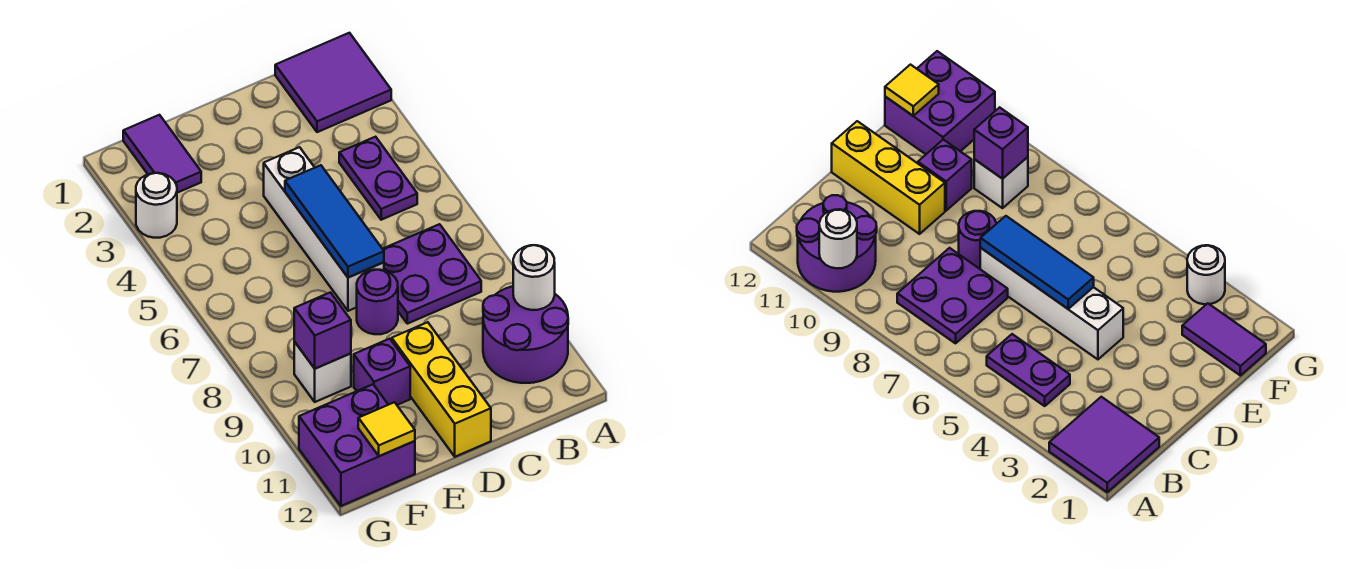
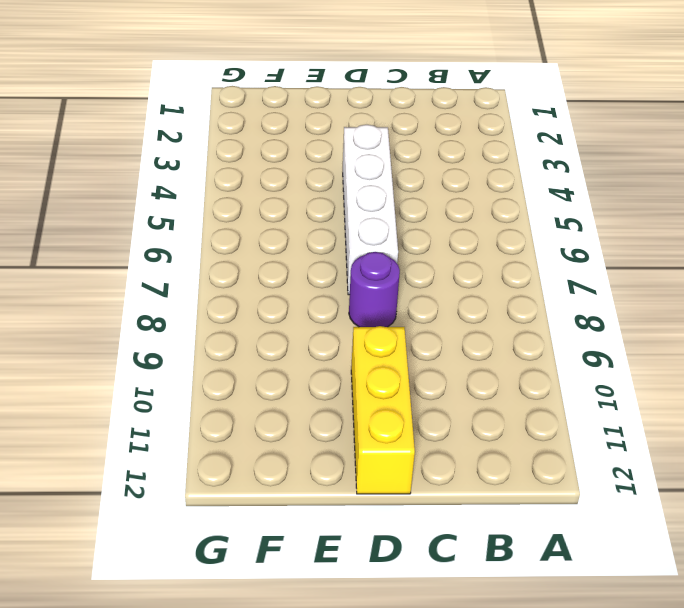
none -> purple tile A1:B2 level 1
none -> purple round brick A10:B11 level 1
none -> purple plate B4:B5 level 1

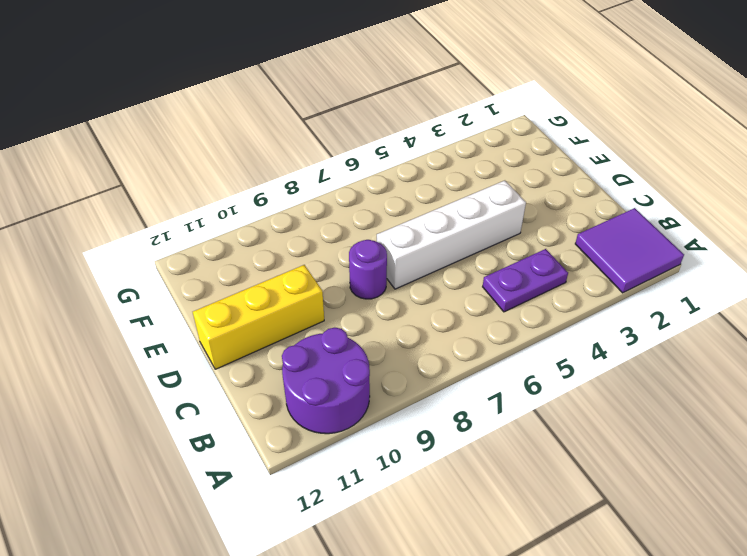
none -> purple plate B7:C8 level 1
none -> purple brick E10 level 1
none -> purple tile F1:F2 level 1

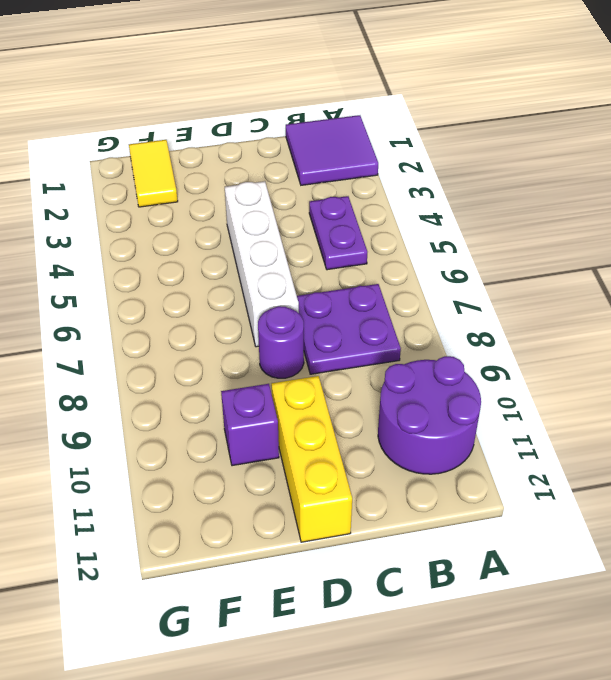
yellow tile F1:F2 level 1 -> purple tile F1:F2 level 1
none -> white brick F9 level 1
none -> purple brick F11:G12 level 1
none -> white round brick G3 level 1

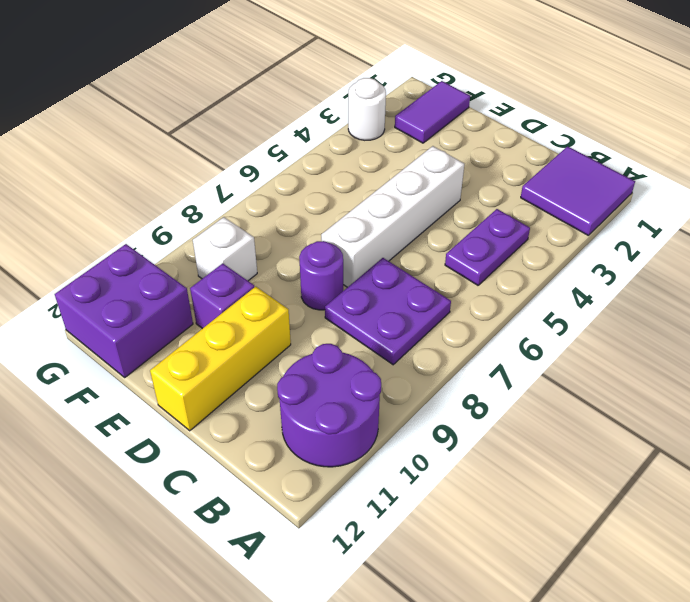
none -> white round brick A10 level 2
none -> blue tile D5:D7 level 2
none -> purple brick F9 level 2

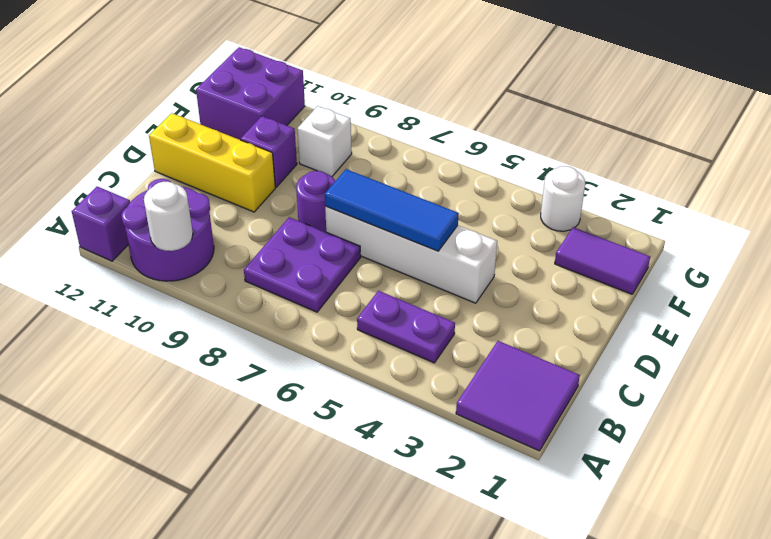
purple brick A12 level 1 -> purple brick F9 level 2
none -> yellow tile F12 level 2

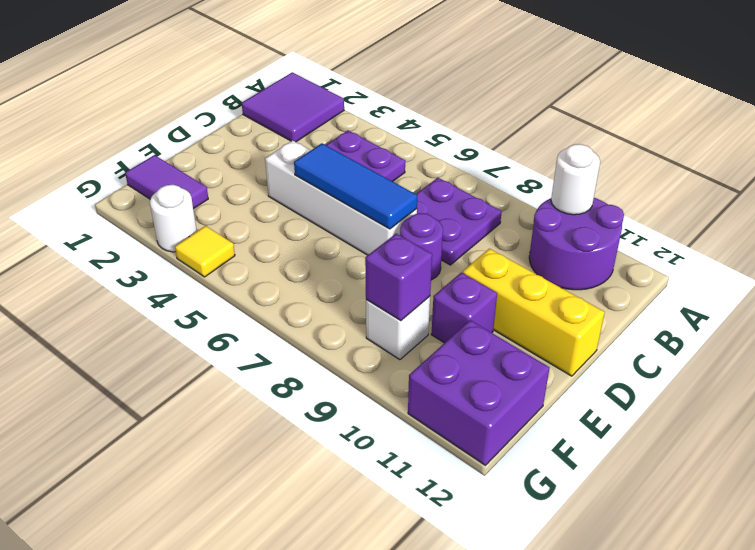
yellow tile G4 level 1 -> yellow tile F12 level 2

